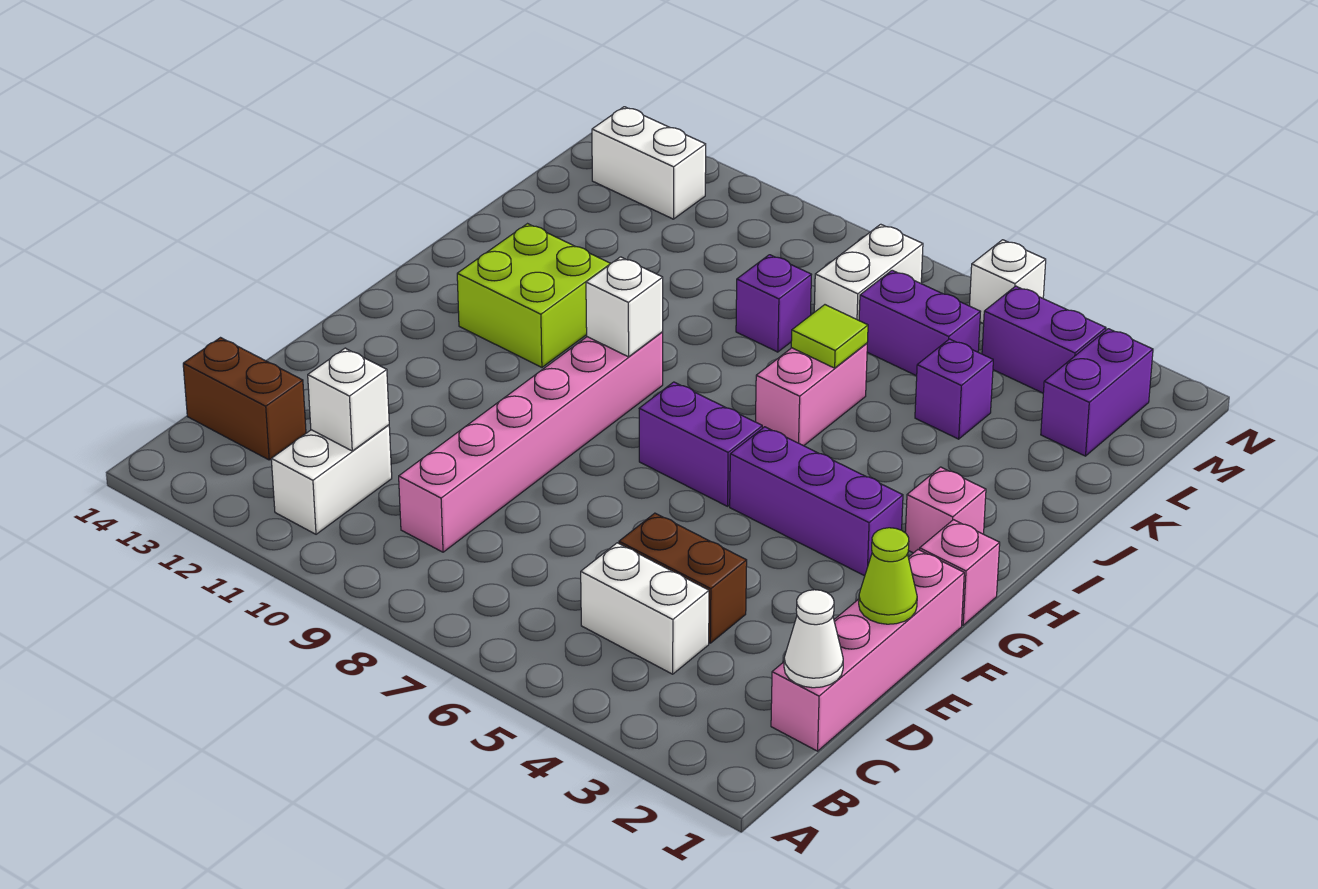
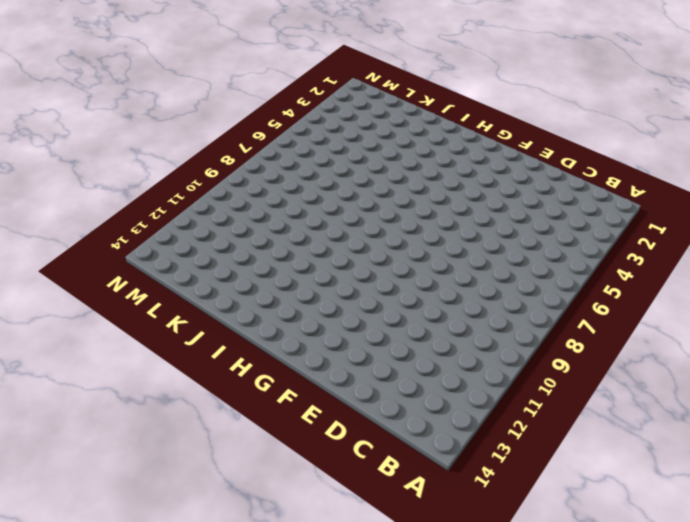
none -> white brick B11:C11 level 1
none -> pink brick C1:F1 level 1
none -> white brick C4:C5 level 1

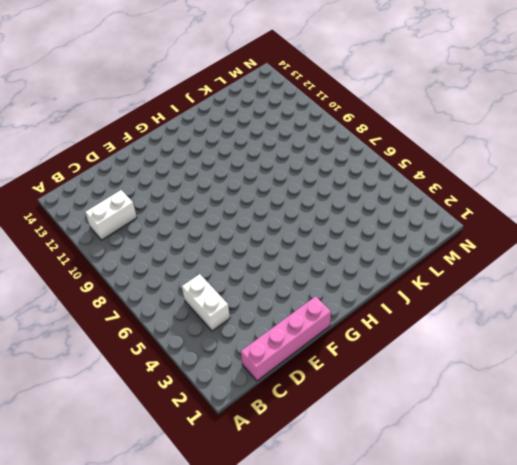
none -> pink brick C9:H9 level 1
none -> brown brick C13:C14 level 1
none -> brown brick D4:D5 level 1

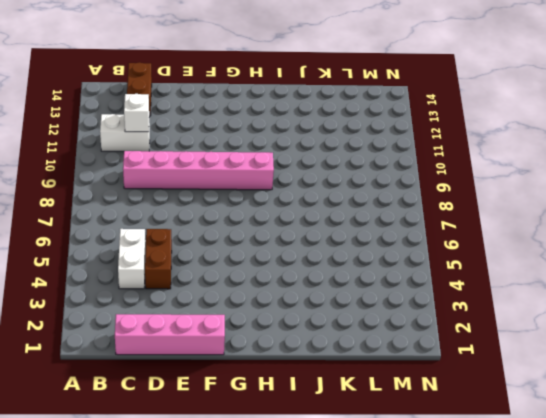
none -> pink brick G1 level 1
none -> purple brick G3:G5 level 1
none -> purple brick G6:G7 level 1

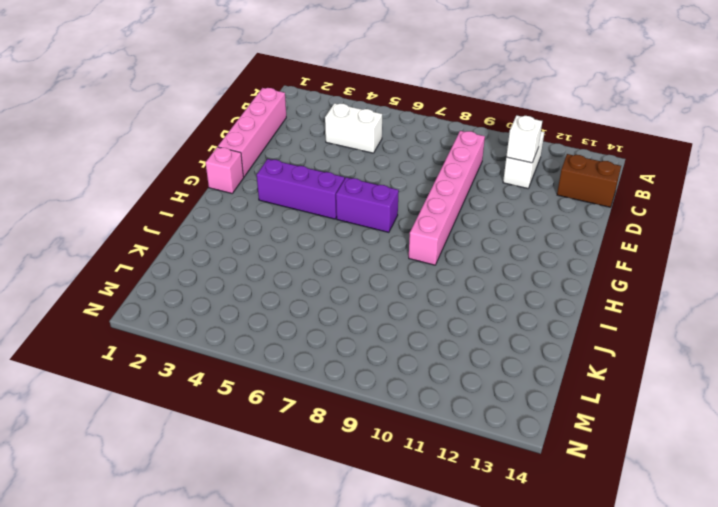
none -> brown brick D4:D5 level 1
none -> pink brick H2 level 1
none -> lime brick H11:I12 level 1

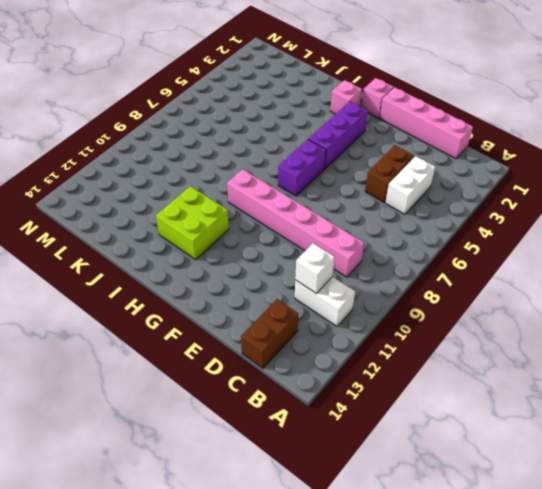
none -> pink brick I6:J6 level 1
none -> purple brick K4 level 1
none -> purple brick K8 level 1

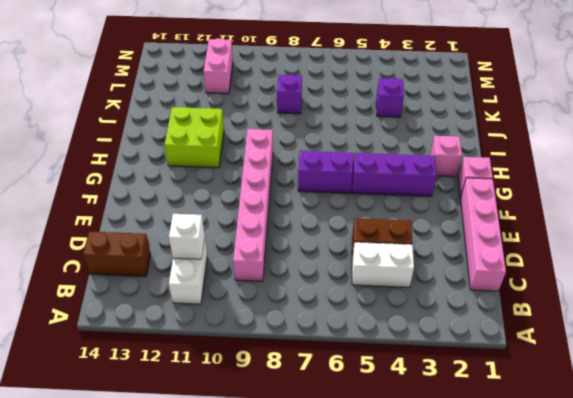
pink brick L11:M11 level 1 -> pink brick I6:J6 level 1
none -> purple brick L2:M2 level 1
none -> purple brick L5:L6 level 1
none -> white brick L7:M7 level 1

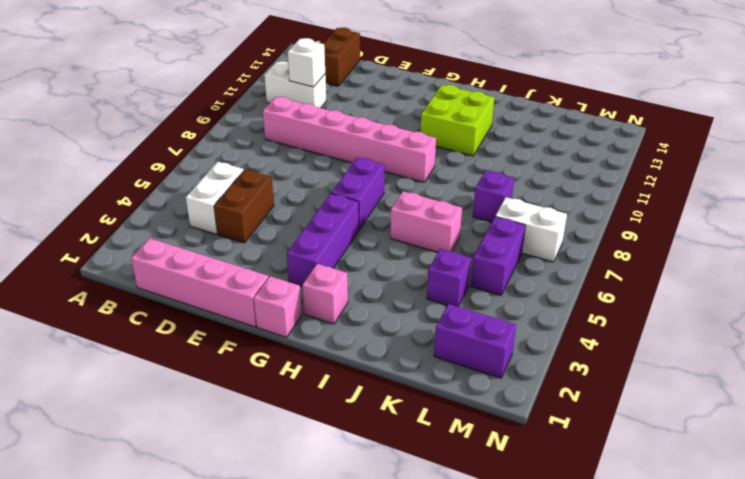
none -> purple brick M3:M4 level 1
none -> white brick M12:M13 level 1
none -> white brick N5 level 1

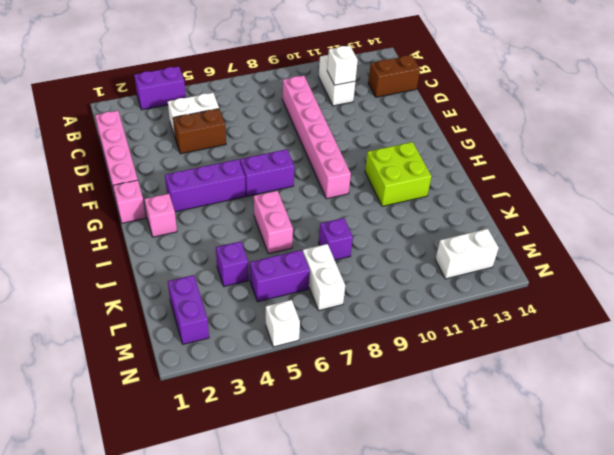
purple brick A3:A4 level 1 -> purple brick M3:M4 level 1
none -> white cone C1 level 2
none -> lime cone E1 level 2
none -> white brick H9 level 2

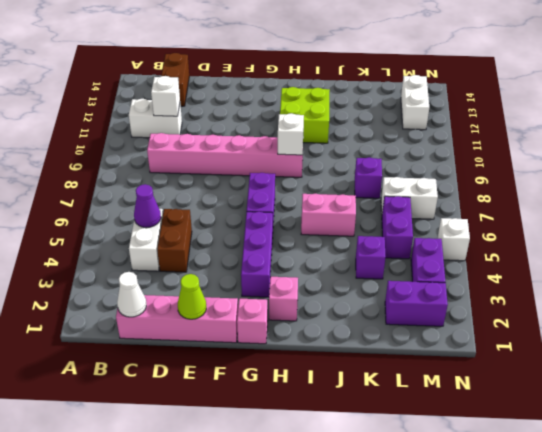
purple cone C5 level 2 -> none
none -> lime tile J6 level 2

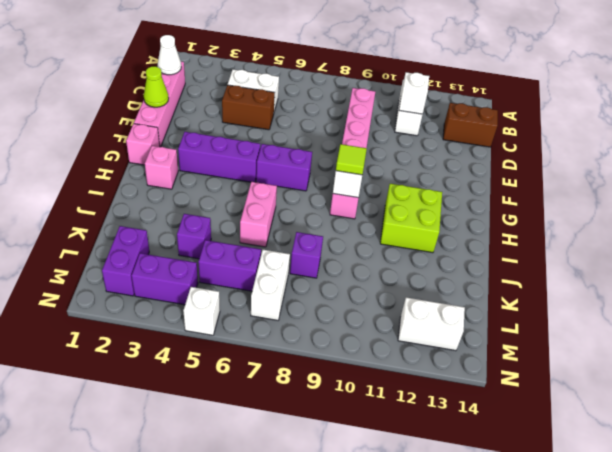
lime tile H9 level 3 -> lime tile J6 level 2

